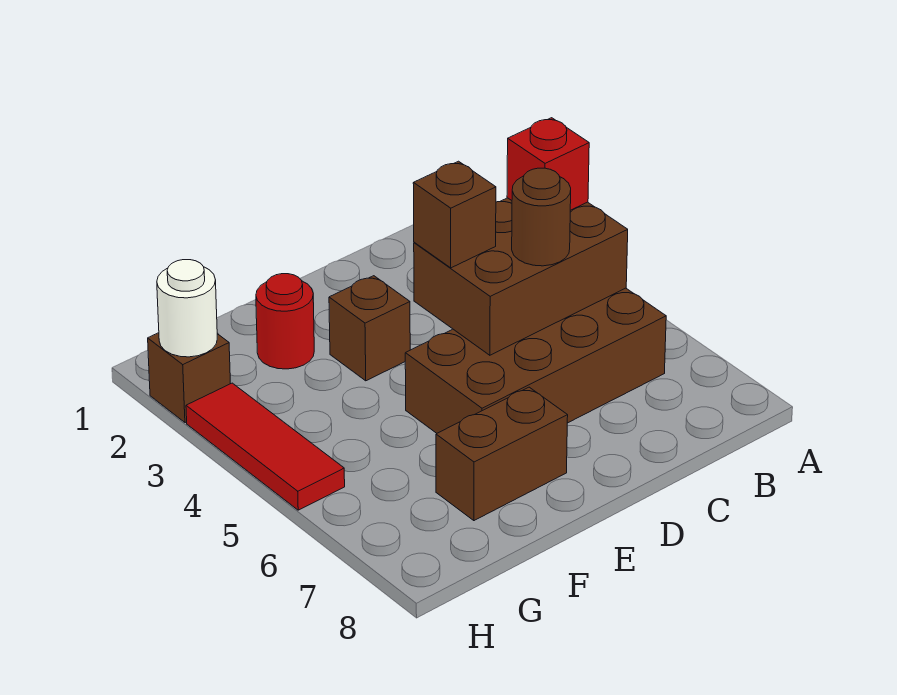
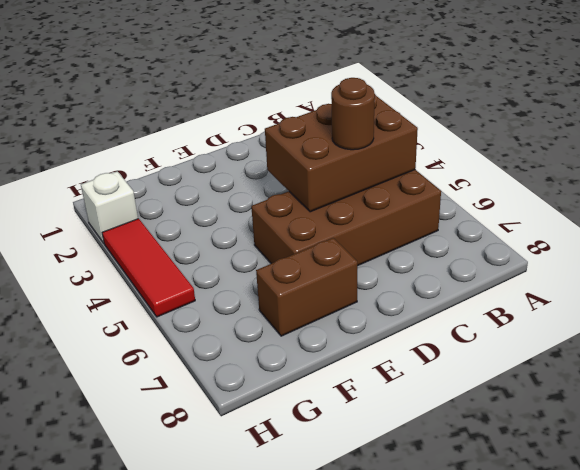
white brick H2 level 1 -> brown brick H2 level 1
none -> brown brick E3 level 1
none -> red round brick F2 level 1

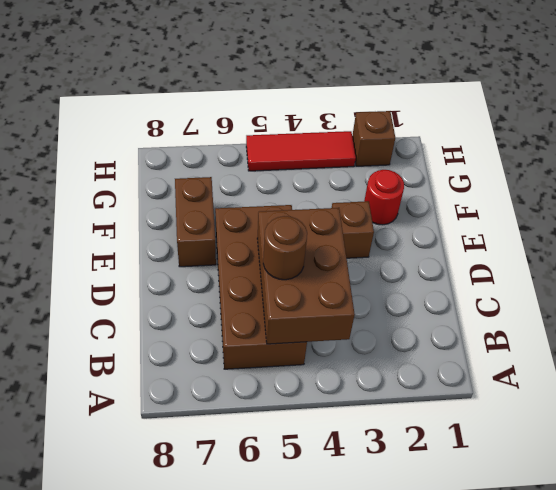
none -> white round brick H2 level 2
none -> red brick B4 level 3

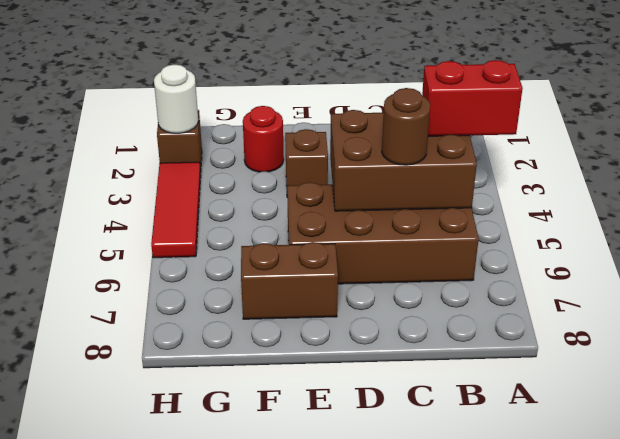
red brick A4:B4 level 3 -> red brick B4 level 3
none -> brown brick D4 level 3

